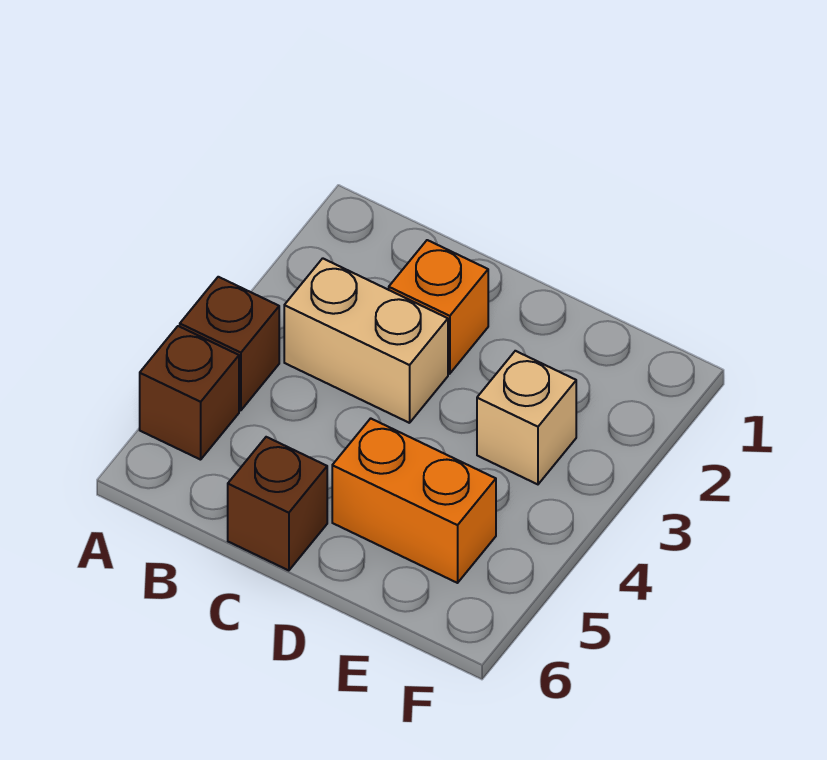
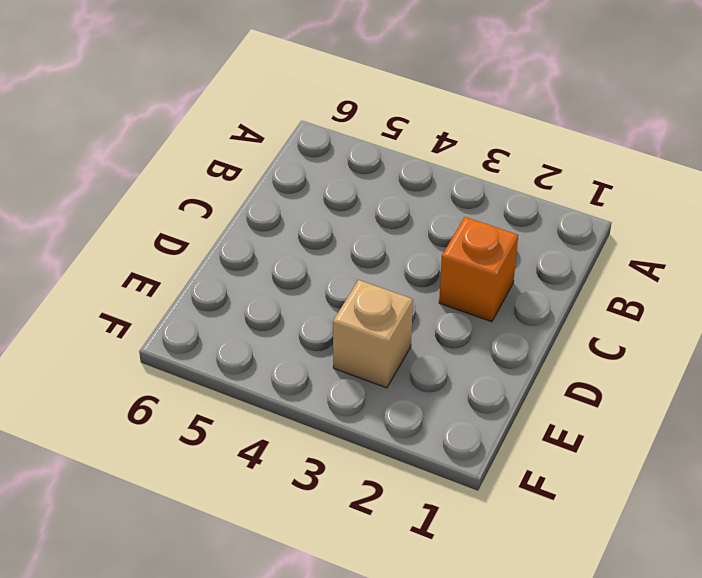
none -> brown brick A4 level 1
none -> brown brick A5 level 1

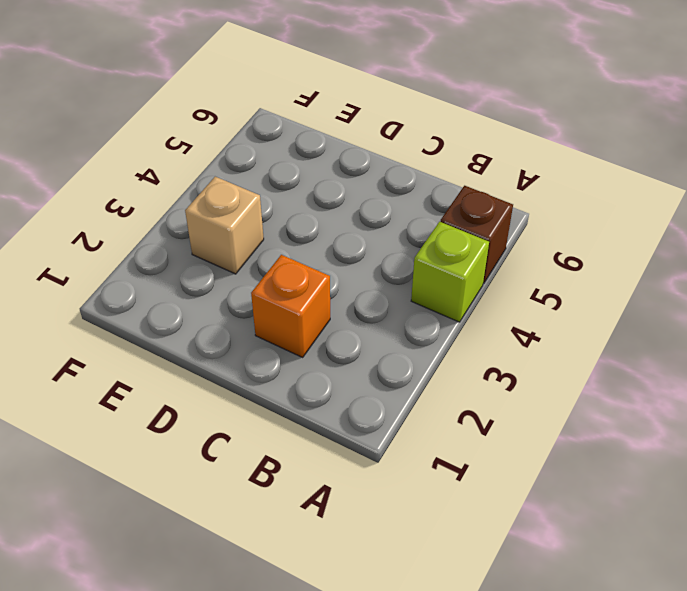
lime brick A4 level 1 -> brown brick A4 level 1
none -> tan brick B3:C3 level 1
none -> brown brick C6 level 1

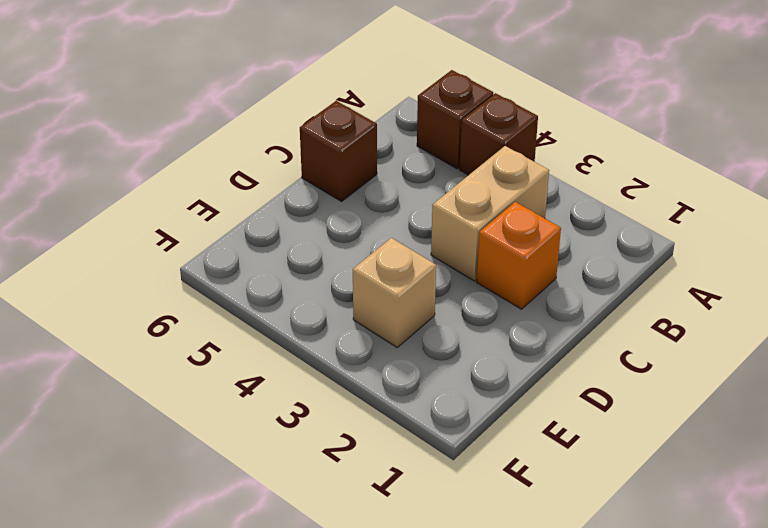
none -> orange brick D5:E5 level 1

